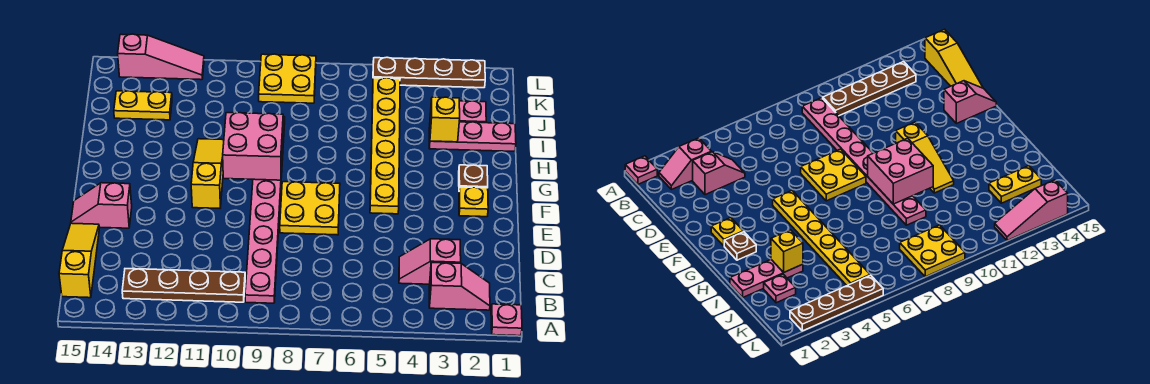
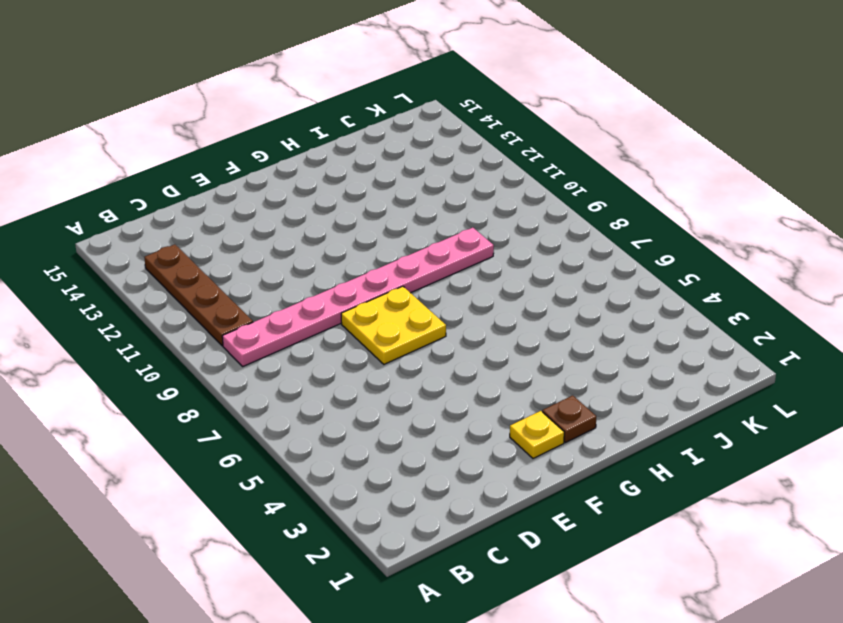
none -> pink plate A1 level 1
none -> pink slope B2:B3 level 1 top 3
none -> yellow slope B15:D15 level 1 top B

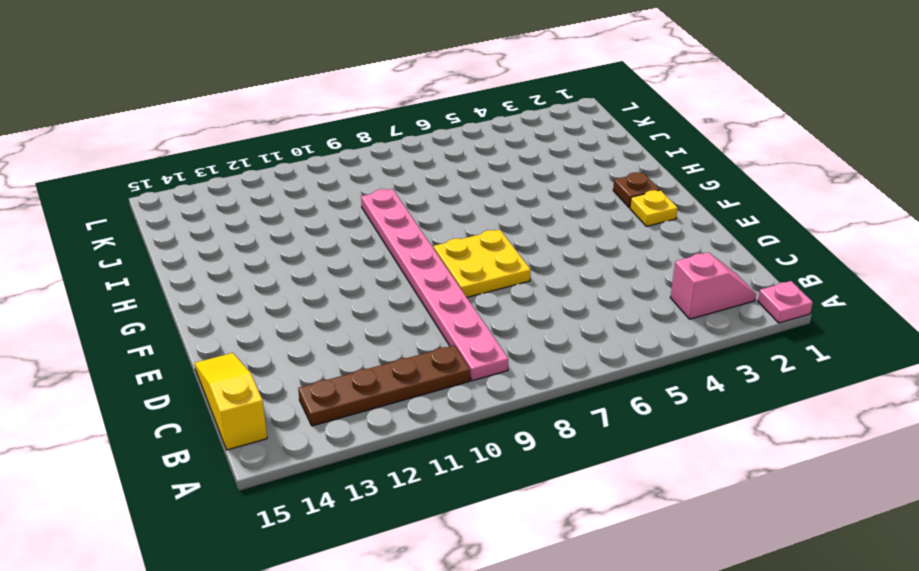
none -> pink slope C3:C4 level 1 top 3
none -> pink slope E14:E15 level 1 top 14
none -> yellow plate F5:K5 level 1

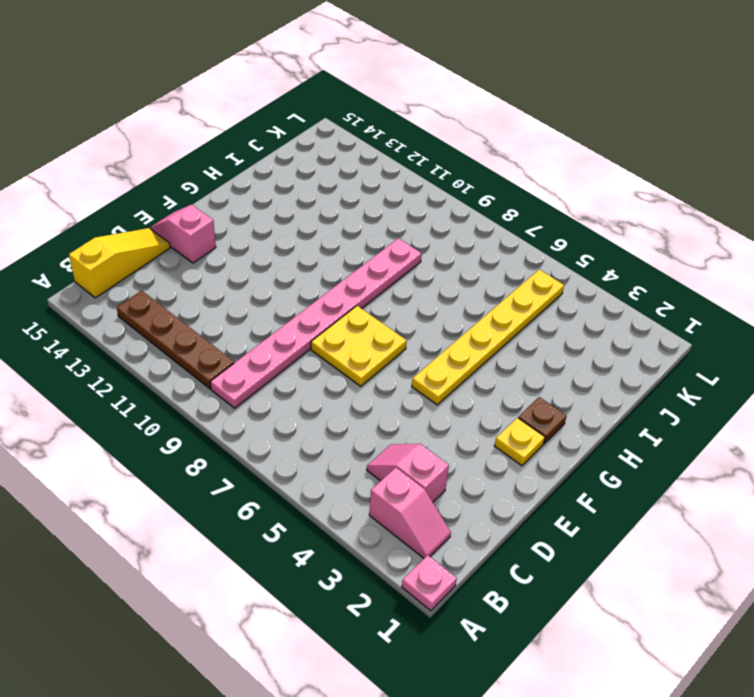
none -> yellow slope F11:H11 level 1 top F
none -> pink plate I1:I3 level 1
none -> pink plate J2 level 1

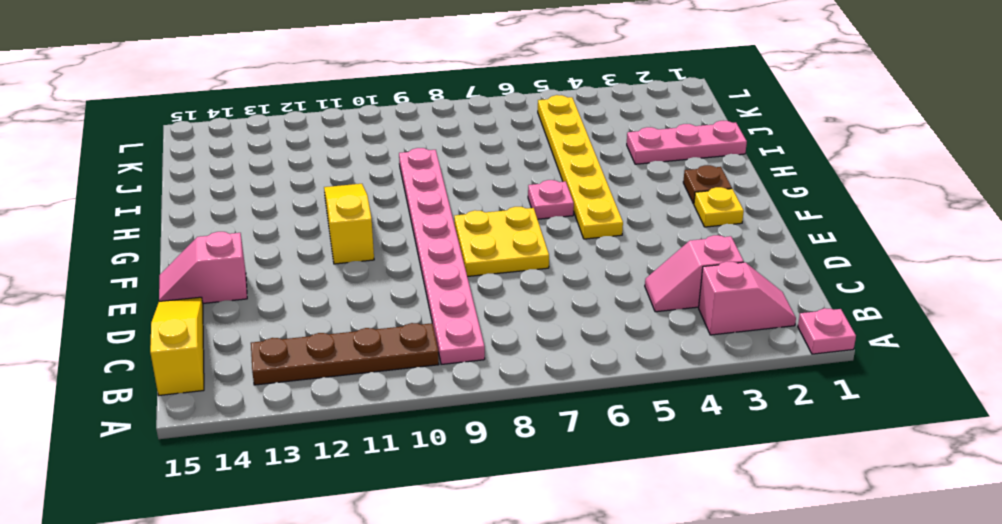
pink plate G6 level 1 -> pink plate J2 level 1
none -> yellow plate J13:J14 level 1
none -> yellow plate K8:L9 level 1
none -> brown plate L2:L5 level 1

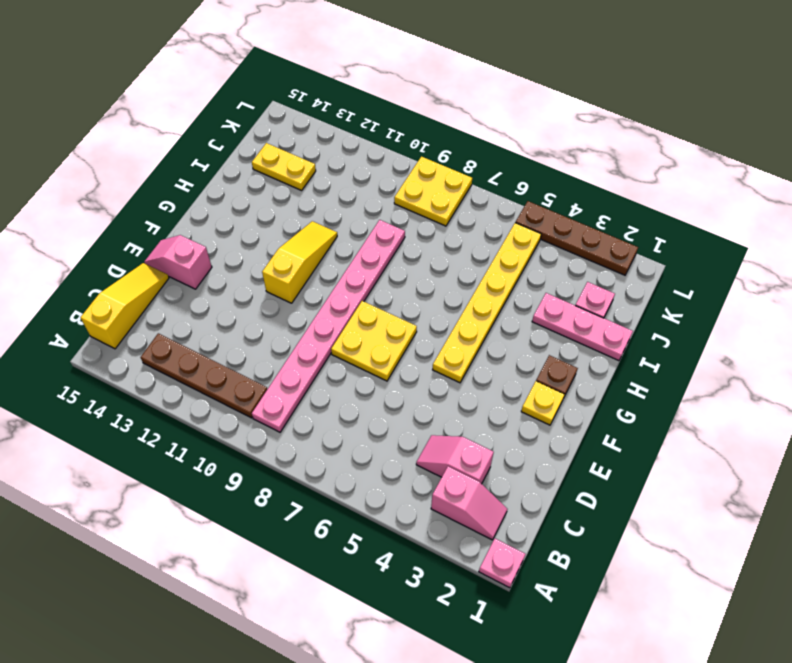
none -> pink slope L12:L14 level 1 top 14
none -> pink brick G9:H10 level 2
none -> yellow brick I3 level 2

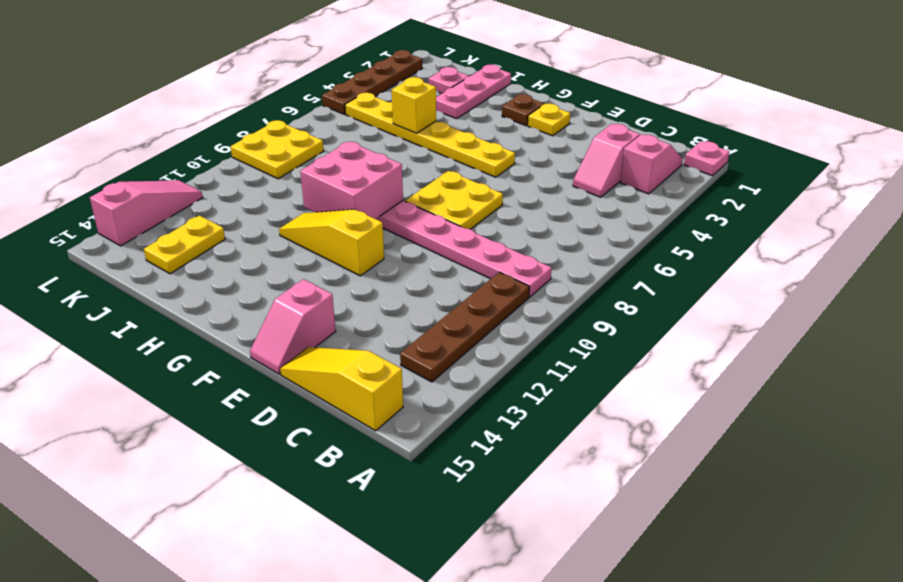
yellow brick I5 level 2 -> yellow brick I3 level 2

